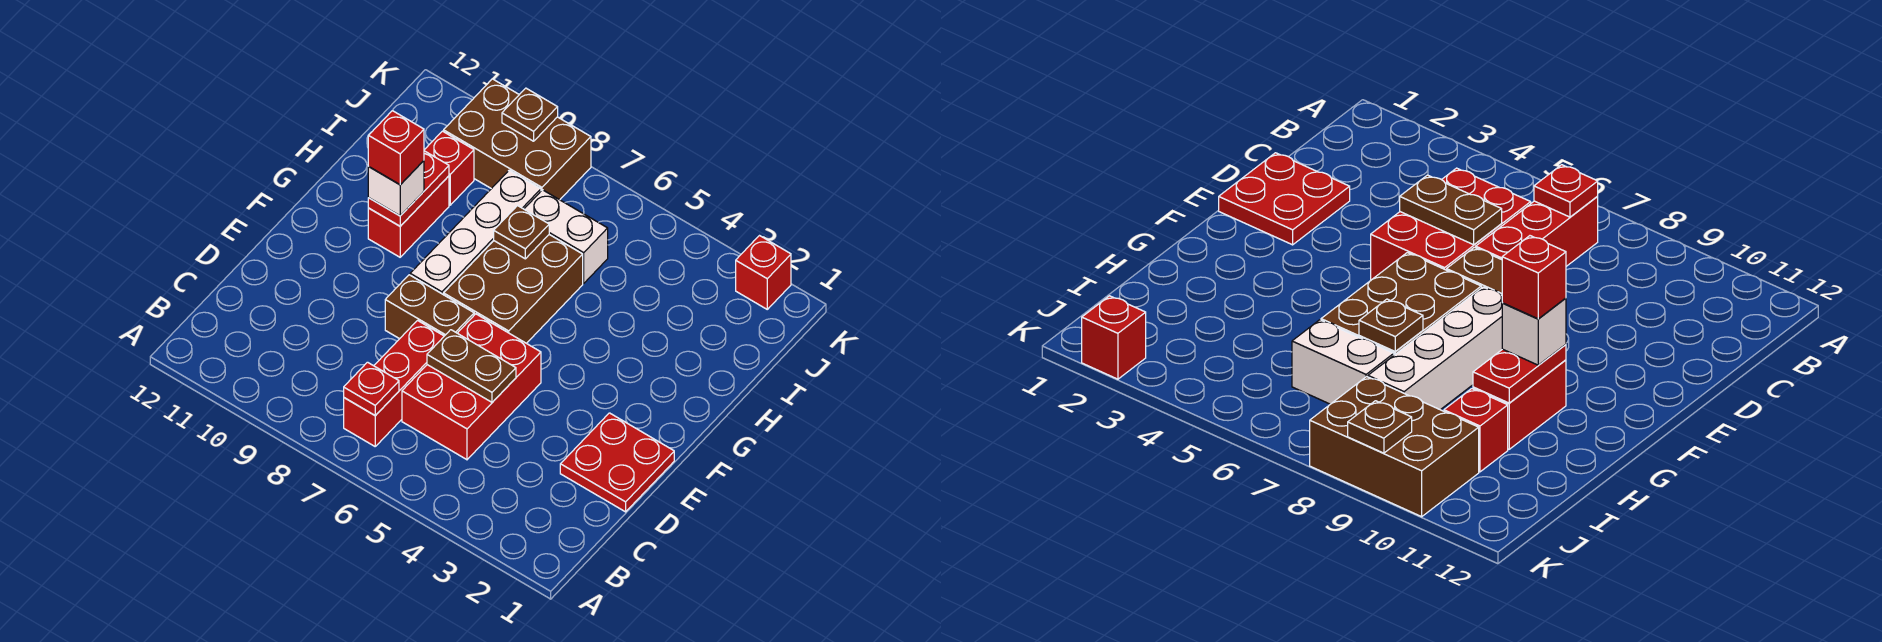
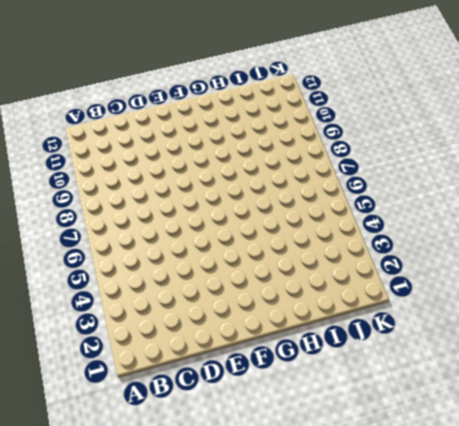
none -> red brick B7:D7 level 1
none -> red brick C5:E6 level 1
none -> red plate D1:E2 level 1

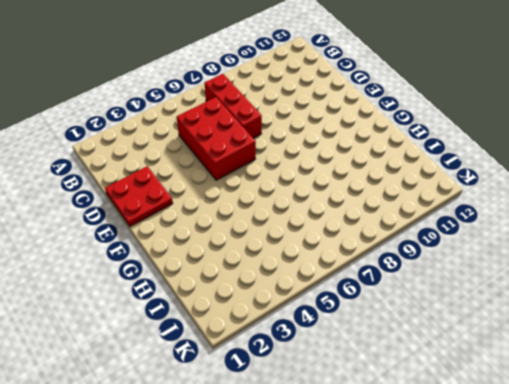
none -> brown brick E7:E8 level 1
none -> brown brick F6:H7 level 1
none -> white brick F8:I8 level 1

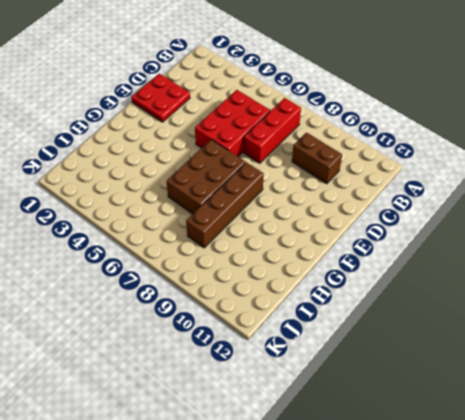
brown brick C9:C10 level 1 -> brown brick E7:E8 level 1
brown brick F8:I8 level 1 -> white brick F8:I8 level 1
none -> red brick G10:H10 level 1
none -> white brick I6:I7 level 1
none -> red brick I10 level 1

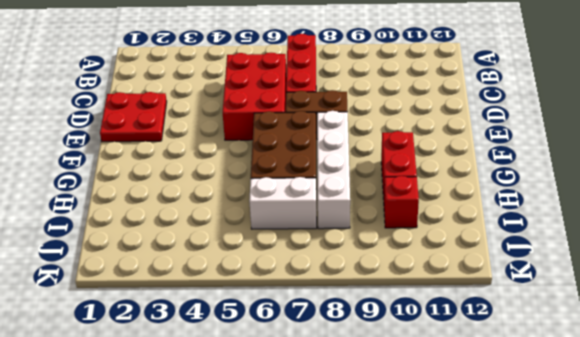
none -> brown brick J8:K10 level 1
none -> red brick K2 level 1
none -> red plate B7 level 2

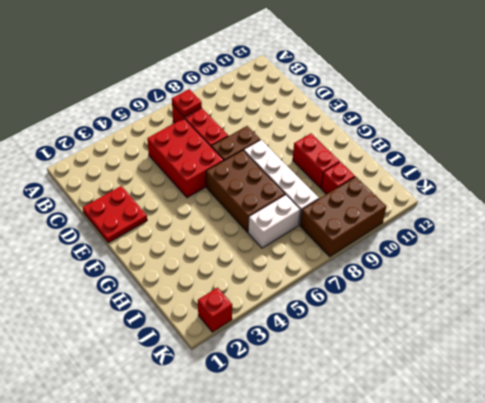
none -> brown plate D5:D6 level 2
none -> red plate G10:H10 level 2
none -> brown plate H7 level 2

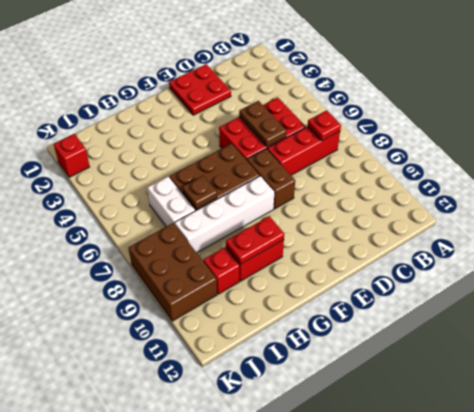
none -> brown plate K9 level 2
none -> white brick G10 level 3
none -> red brick G10 level 4

